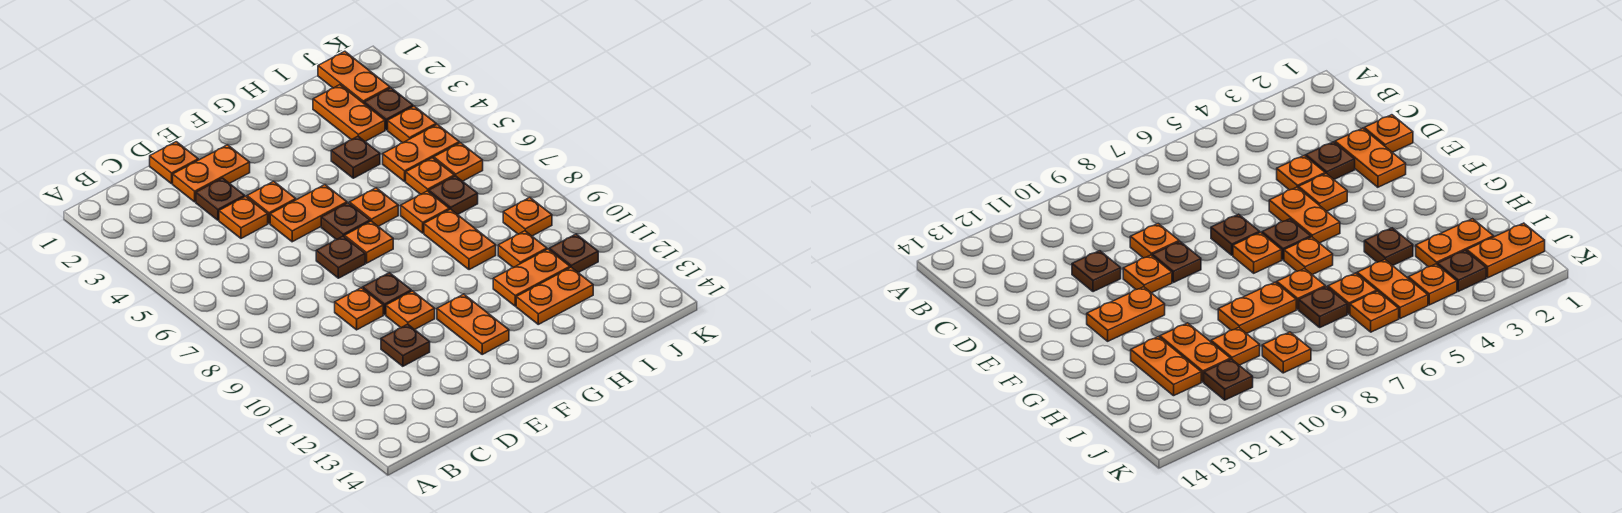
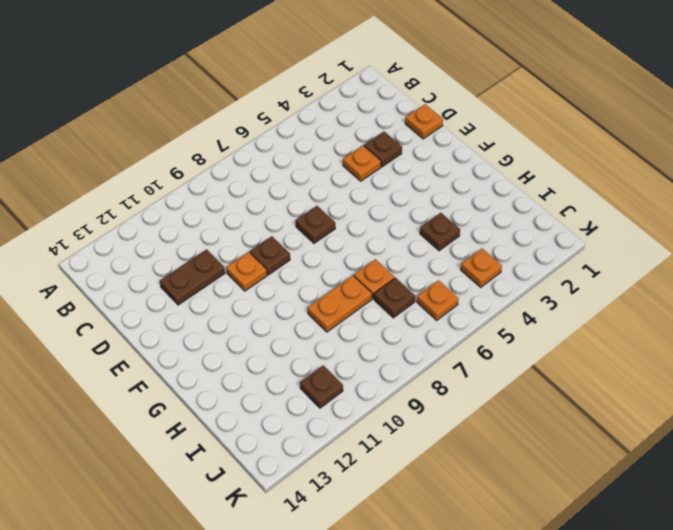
brown plate D11:D12 level 1 -> brown plate D11 level 1
none -> orange plate D2:E2 level 1
none -> orange plate D9 level 1
none -> orange plate E4 level 1
none -> orange plate E5:F5 level 1

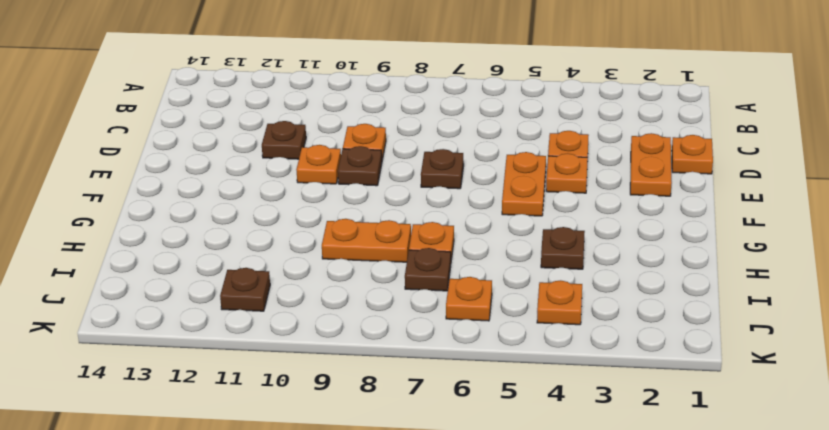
none -> brown plate D3 level 1
none -> brown plate F6 level 1
none -> orange plate F7 level 1
none -> orange plate F11:F12 level 1

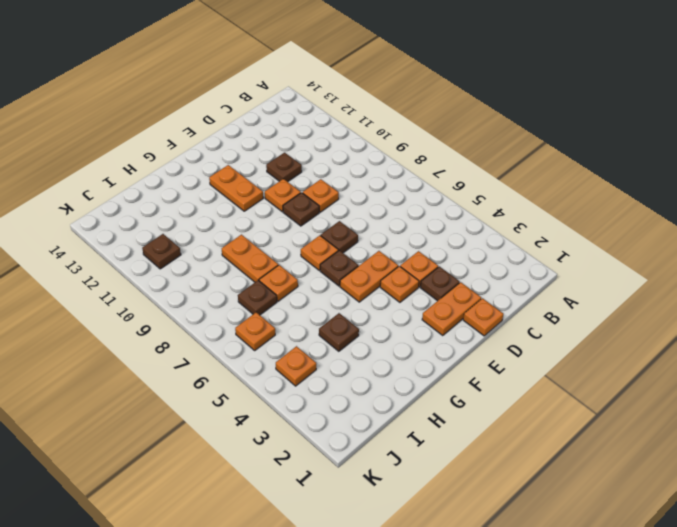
none -> orange plate G6 level 1
none -> orange plate H11:I11 level 1
none -> orange plate H12:I12 level 1
none -> orange plate I2:I3 level 1

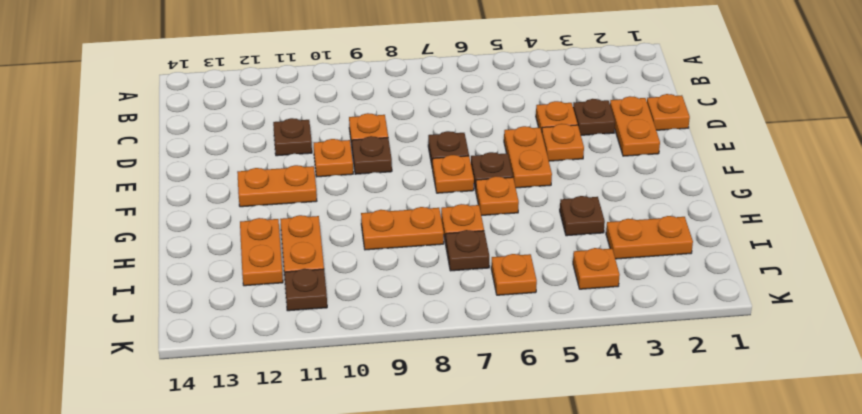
none -> orange plate I5:J5 level 1
none -> orange plate I6 level 1
none -> orange plate I10 level 1
none -> orange plate J1:J2 level 1

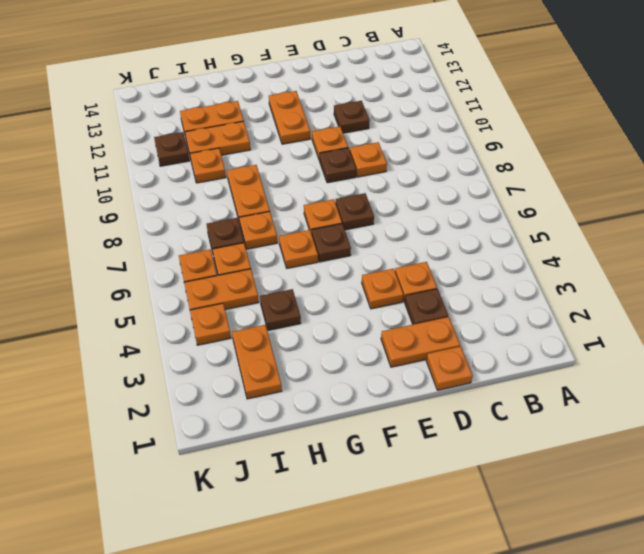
none -> orange plate E5:F5 level 1
none -> orange plate J1:J2 level 1
none -> brown plate J3 level 1
none -> orange plate J9 level 1

